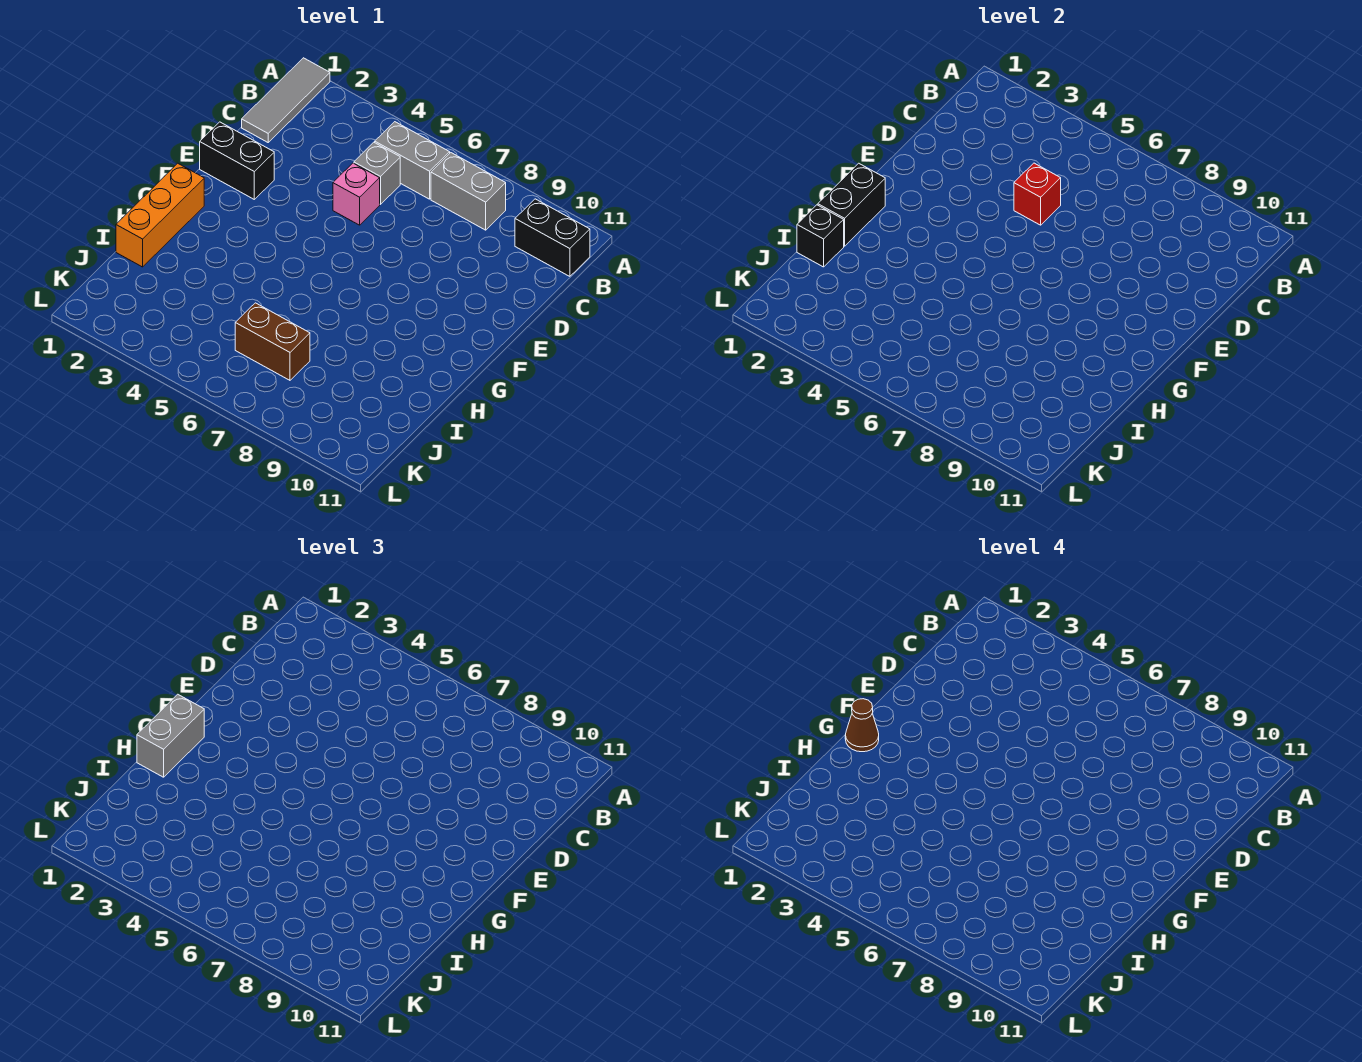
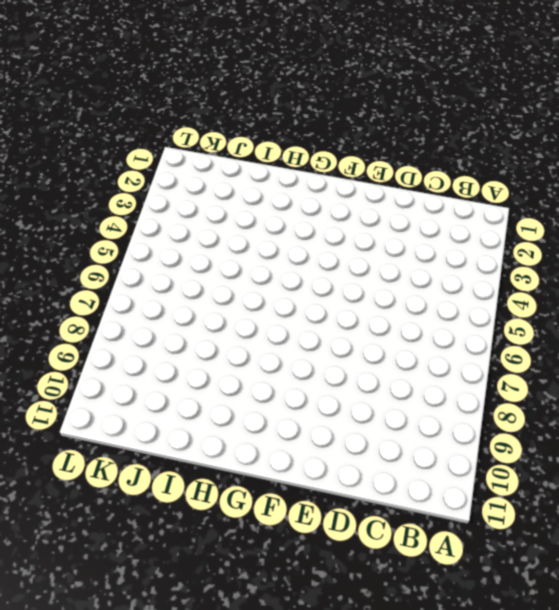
none -> grey tile A1:C1 level 1
none -> grey brick B5:B6 level 1
none -> grey brick B7:B8 level 1

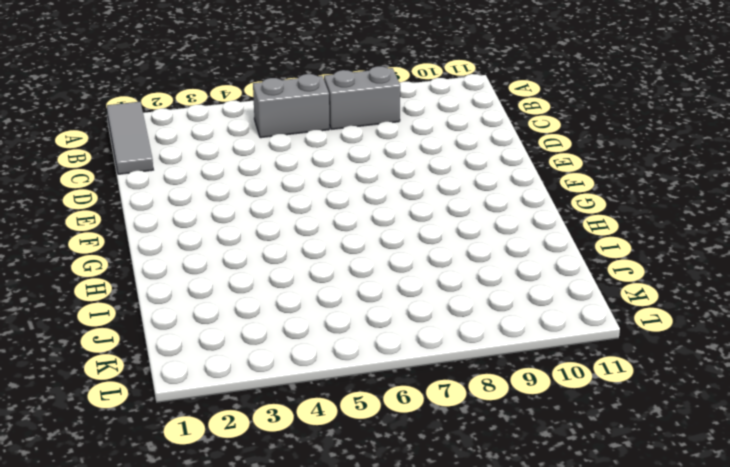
none -> black brick B10:B11 level 1
none -> grey brick C5 level 1
none -> pink brick D5 level 1

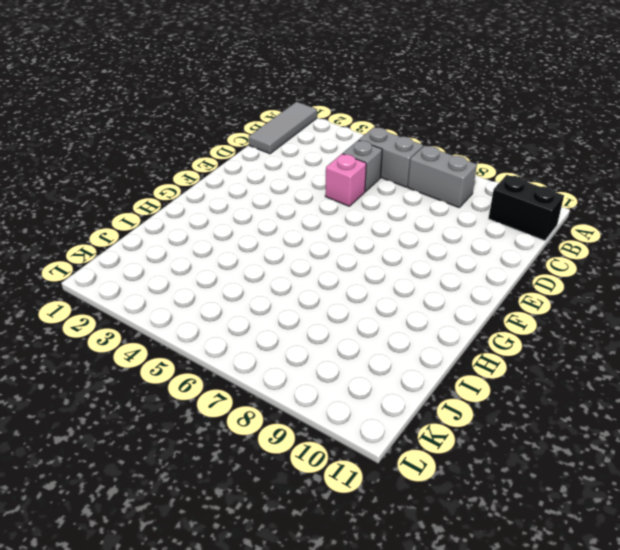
none -> black brick E1:E2 level 1
none -> orange brick G1:I1 level 1
none -> brown brick J6:J7 level 1

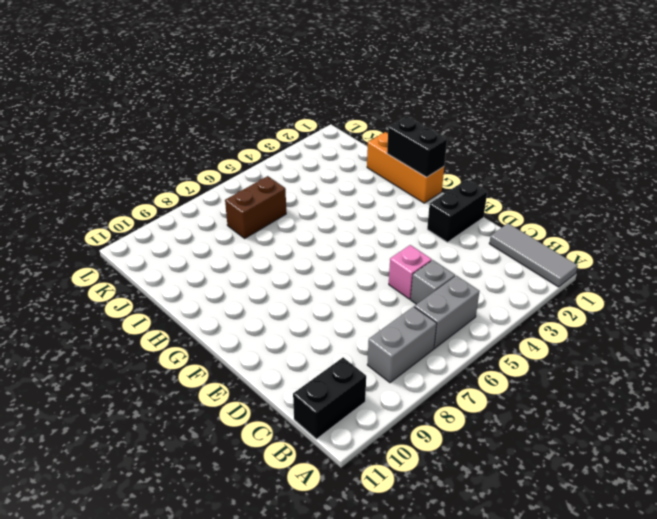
none -> red brick D5 level 2
none -> black brick I1 level 2
none -> grey brick G1:H1 level 3

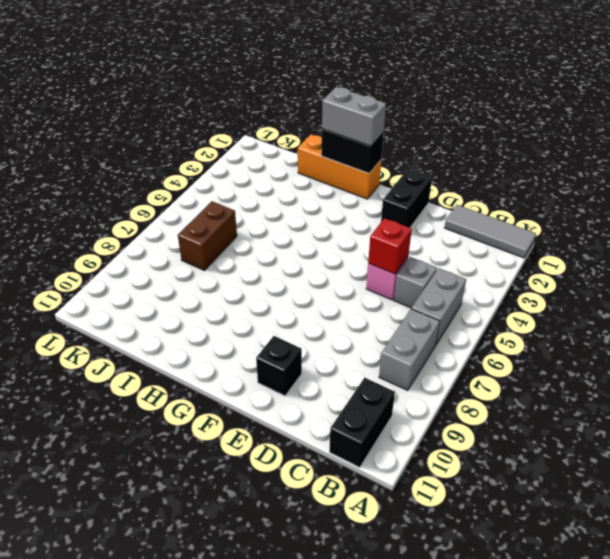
black brick E10 level 1 -> black brick I1 level 2
none -> brown cone G1 level 4

